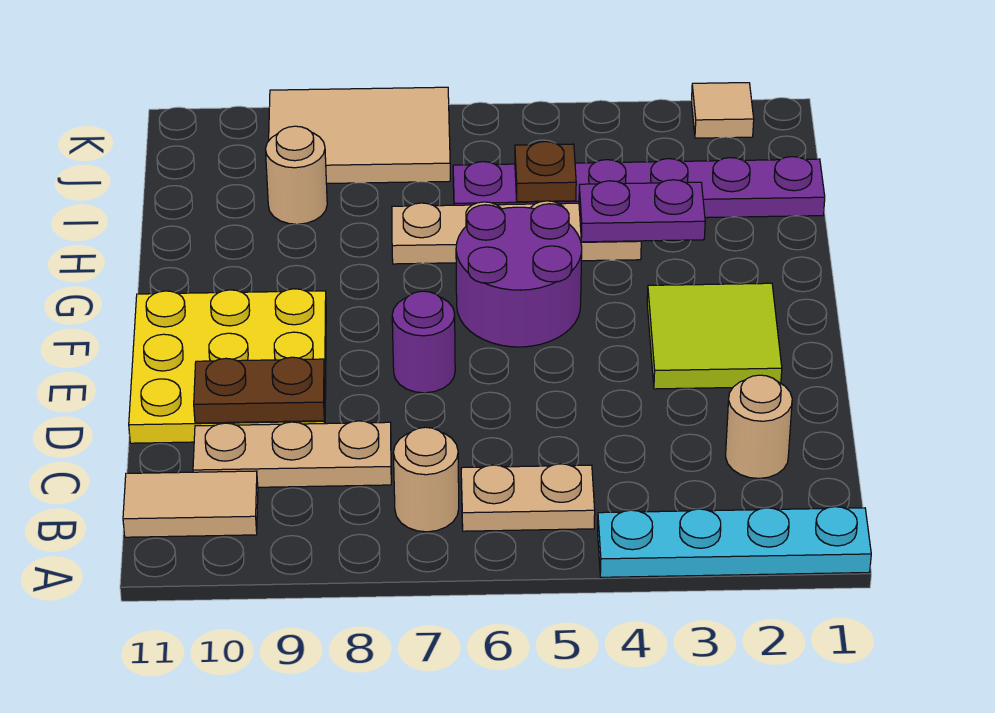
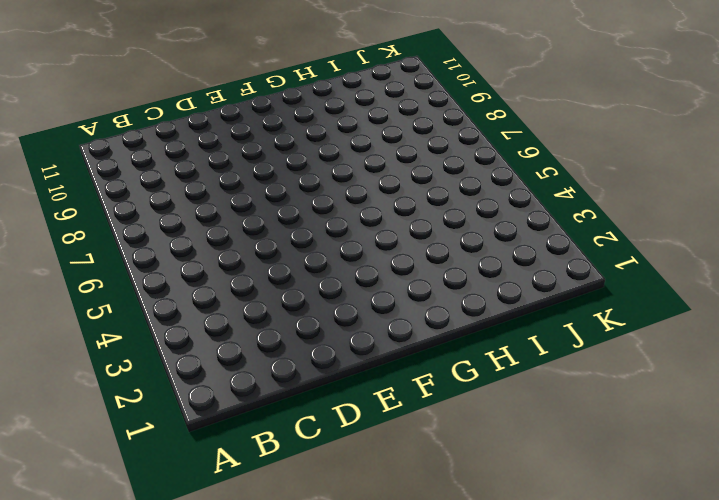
none -> cyan plate A1:A4 level 1
none -> tan plate B5:B6 level 1
none -> tan round brick B7 level 1

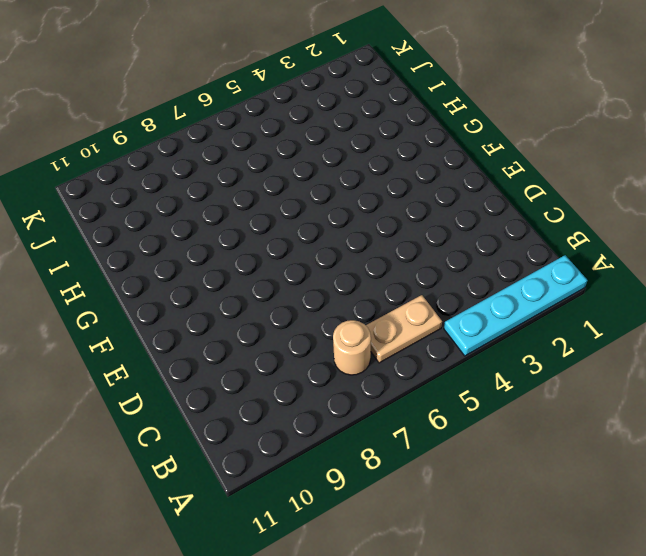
none -> tan tile B10:B11 level 1
none -> tan round brick C2 level 1
none -> tan plate C8:C10 level 1

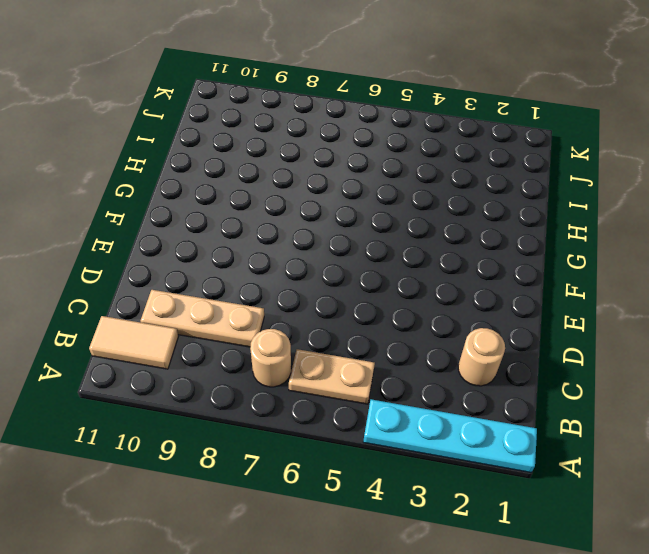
none -> yellow plate D9:F11 level 1
none -> lime tile E2:F3 level 1
none -> purple round brick E7 level 1

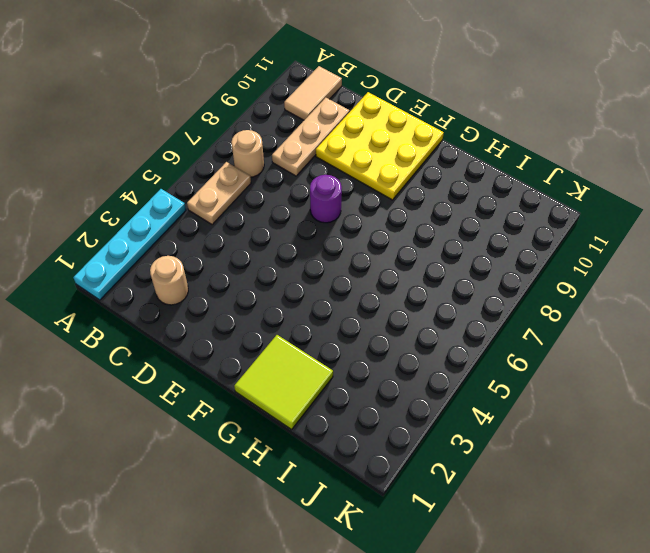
lime tile G1:H2 level 1 -> lime tile E2:F3 level 1
none -> purple round brick F5:G6 level 1
none -> tan plate H4:H7 level 1
none -> purple plate I1:I6 level 1

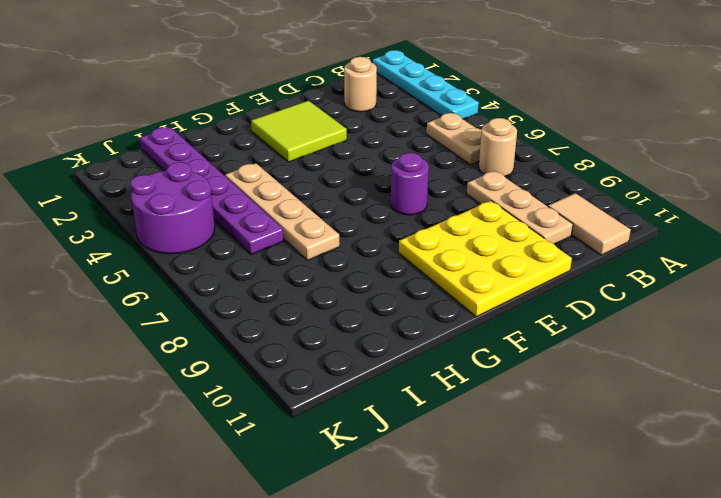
purple round brick J4:K5 level 1 -> purple round brick F5:G6 level 1
none -> tan round brick I9 level 1
none -> tan tile J7:K9 level 1
none -> tan tile K2 level 1

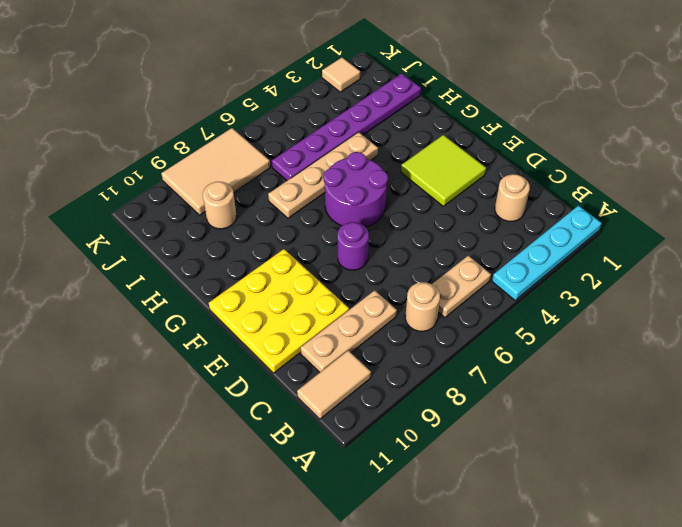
none -> brown plate D9:D10 level 2
none -> purple plate H3:H4 level 2
none -> brown plate I5 level 2

